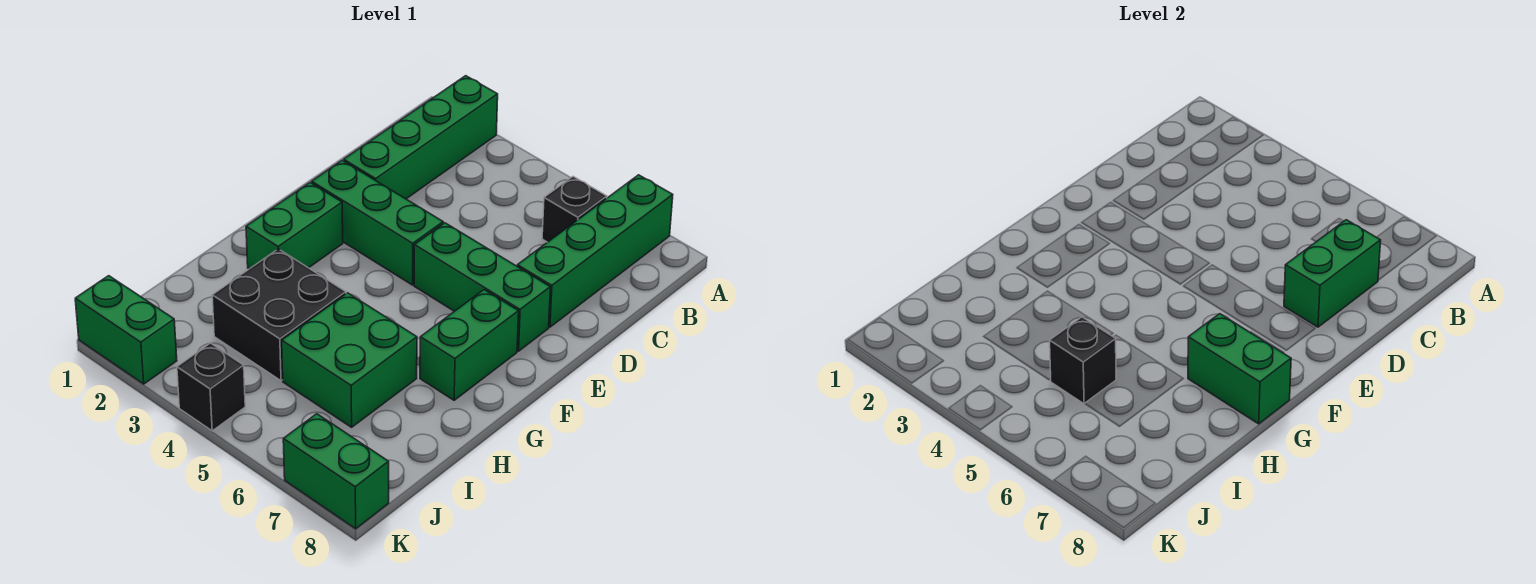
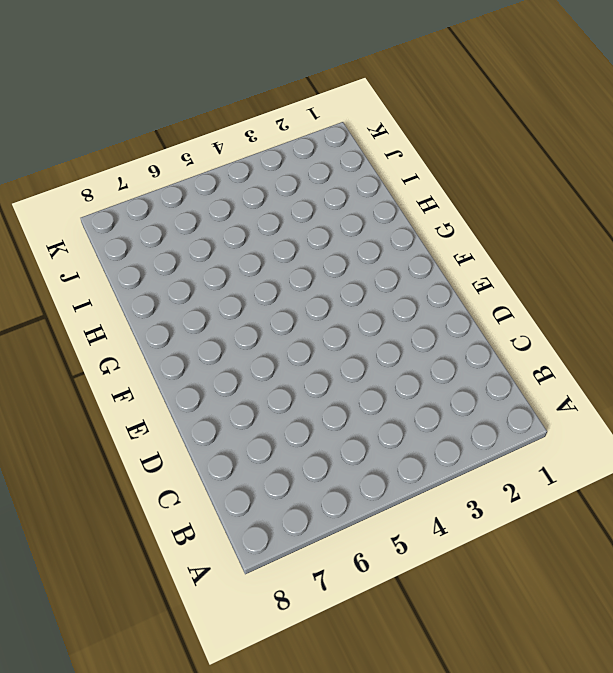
none -> green brick A2:D2 level 1
none -> green brick A7:D7 level 1
none -> black brick B6 level 1

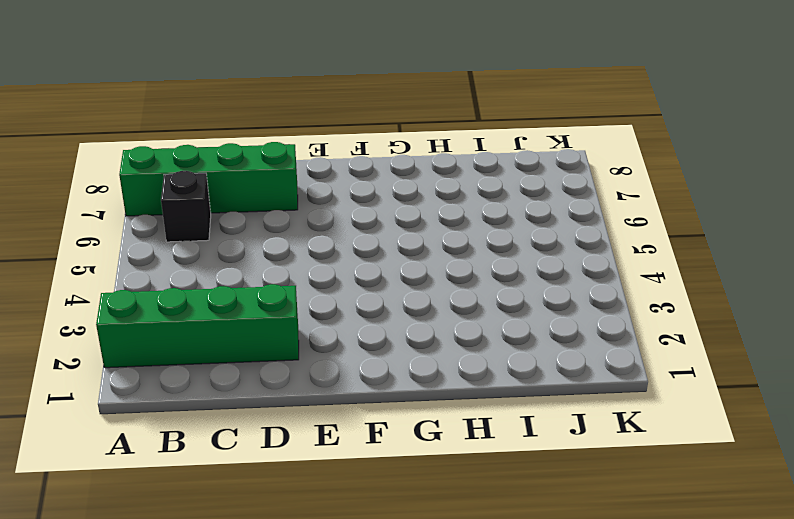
none -> green brick E2:E4 level 1
none -> green brick E5:E7 level 1
none -> green brick F2:G2 level 1

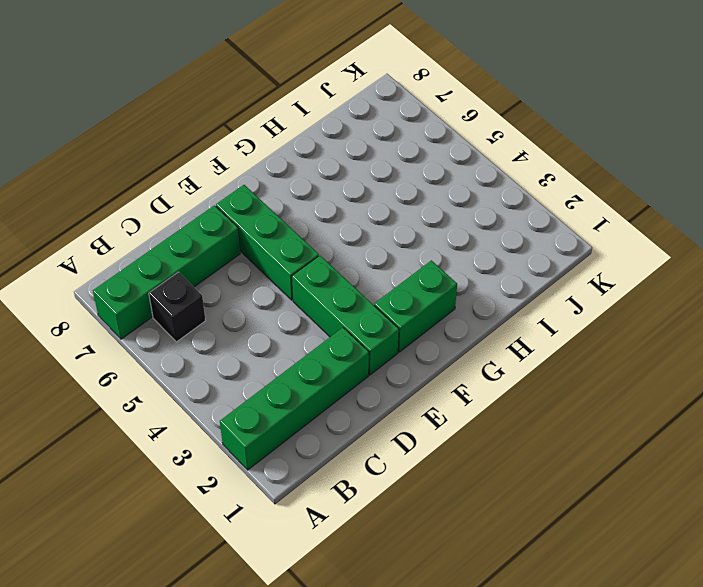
none -> green brick F7:G7 level 1
none -> black brick H3:I4 level 1
none -> green brick H5:I6 level 1

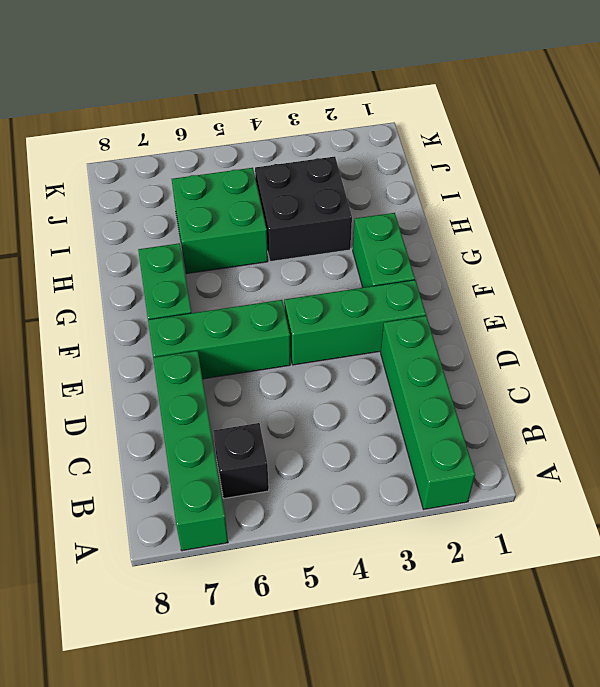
none -> green brick K1:K2 level 1
none -> black brick K4 level 1
none -> green brick K7:K8 level 1

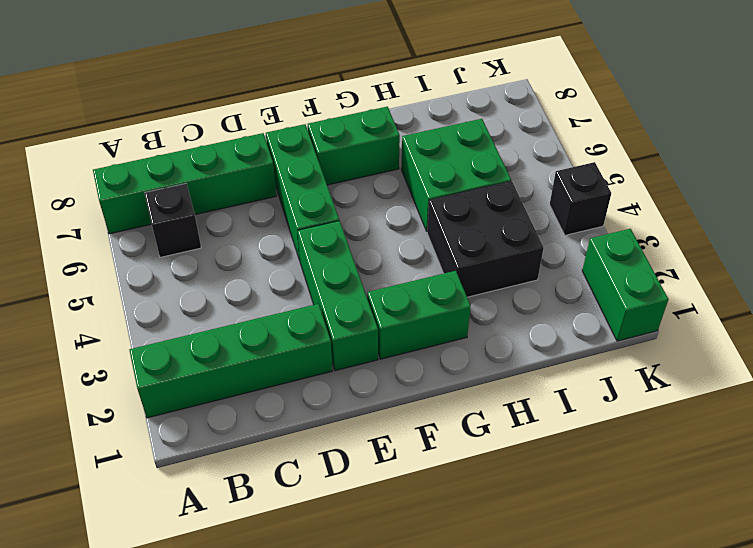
none -> green brick K7:K8 level 1
none -> green brick C7:D7 level 2
none -> green brick G7:G8 level 2

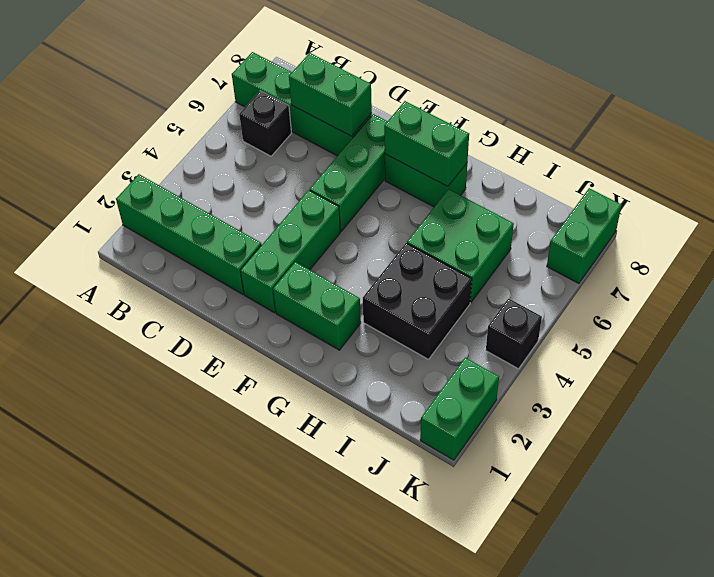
green brick F7:G7 level 2 -> green brick G7:G8 level 2
none -> black brick I5 level 2

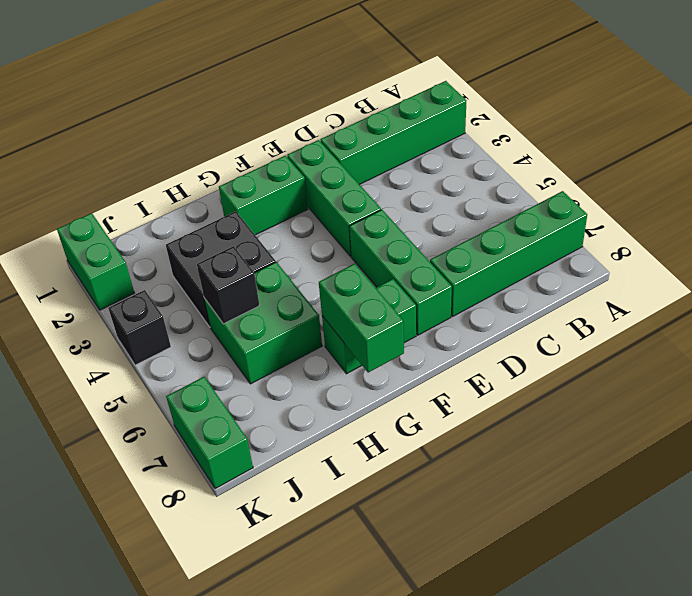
none -> black brick B6 level 1
none -> green brick C7:D7 level 2

